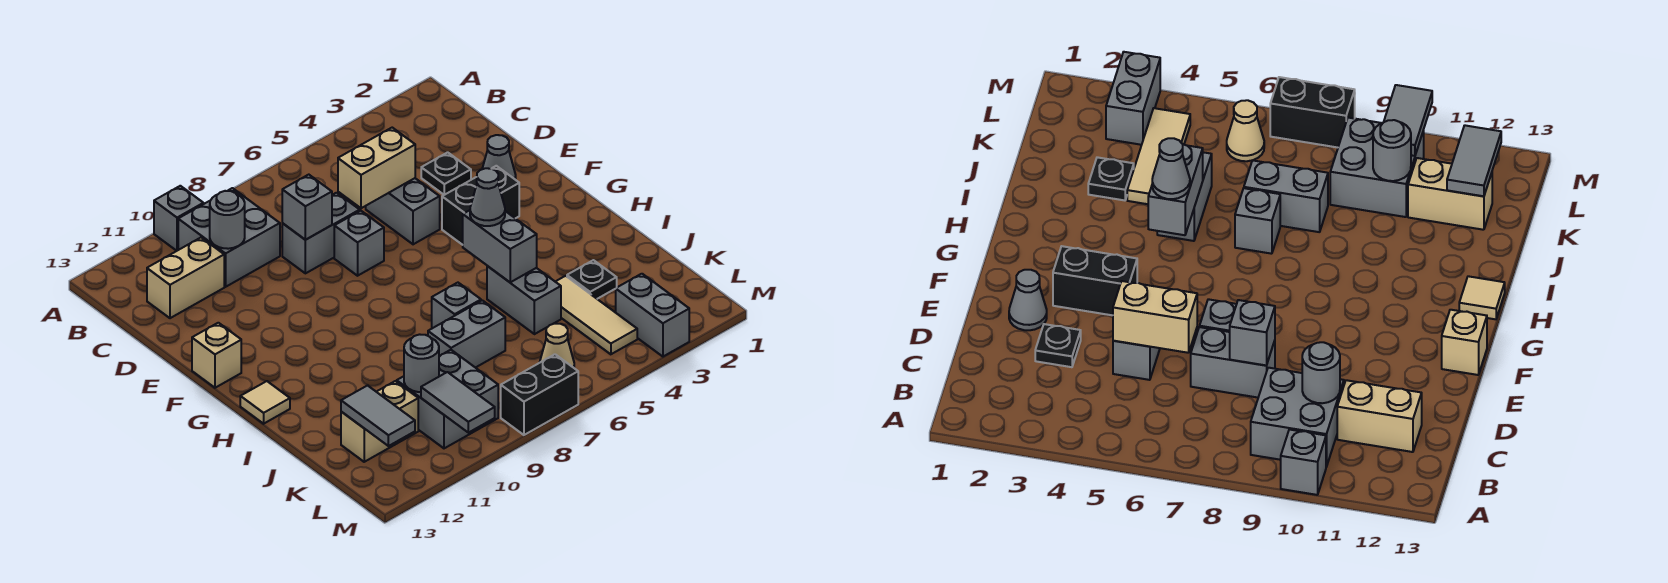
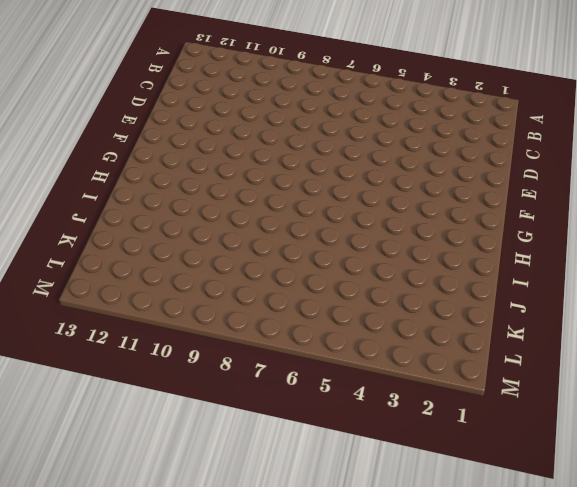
none -> grey brick A10 level 1
none -> grey brick B9:C10 level 1
none -> tan brick C11:C12 level 1

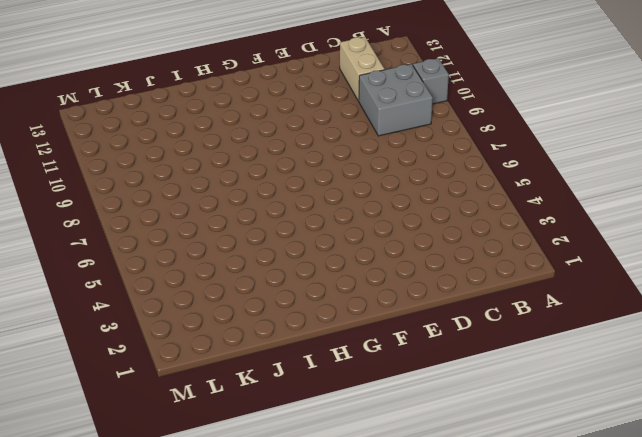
none -> black plate D3 level 1
none -> grey brick D5:E5 level 1
none -> grey brick D7:D8 level 1

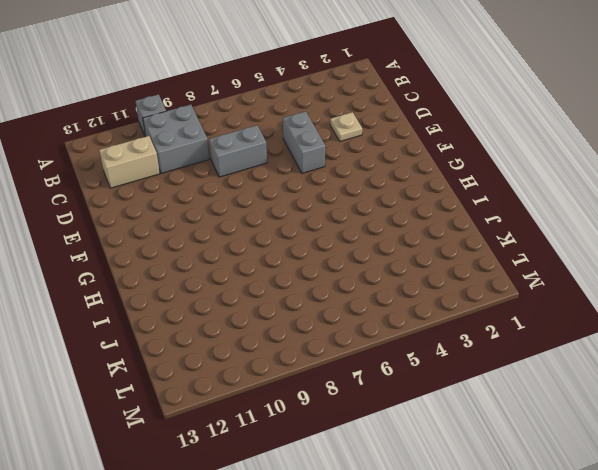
tan plate D3 level 1 -> black plate D3 level 1
none -> grey cone E2 level 1
none -> grey brick E7 level 1
none -> black brick F3:F4 level 1

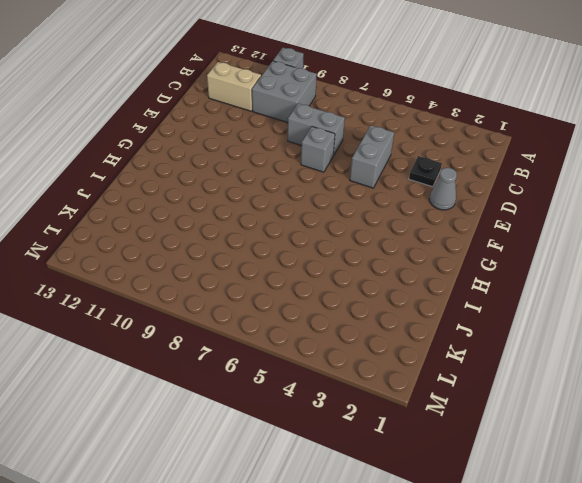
none -> black brick F3:F4 level 1
none -> tan brick F13 level 1
none -> tan tile H13 level 1

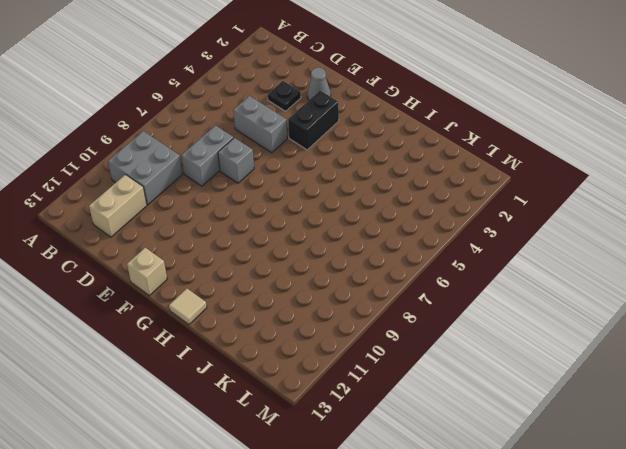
none -> grey brick A10 level 1
none -> grey brick I5:J5 level 1
none -> grey brick I7 level 1

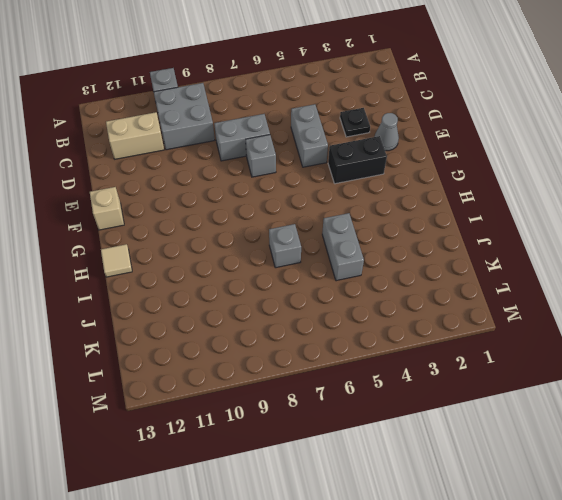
none -> black plate J3 level 1
none -> tan tile J4:L4 level 1
none -> grey brick J7:J8 level 1

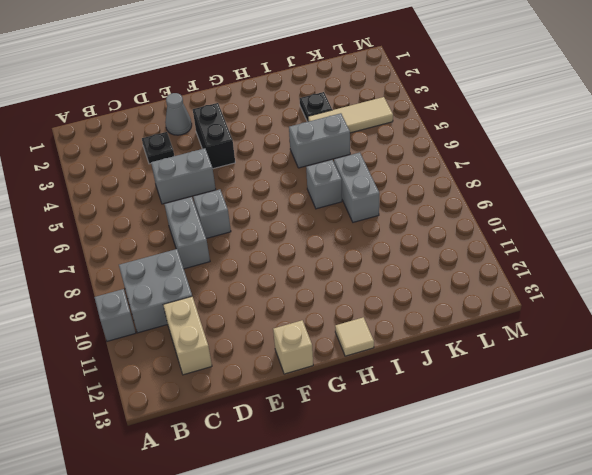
none -> grey brick K9:L10 level 1
none -> tan brick K11:K12 level 1
none -> grey brick L3:M3 level 1

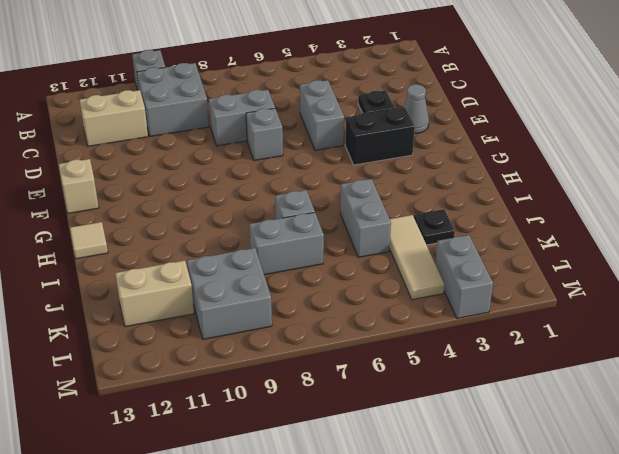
none -> tan cone L6 level 1
none -> black brick M7:M8 level 1
none -> grey round brick C10 level 2

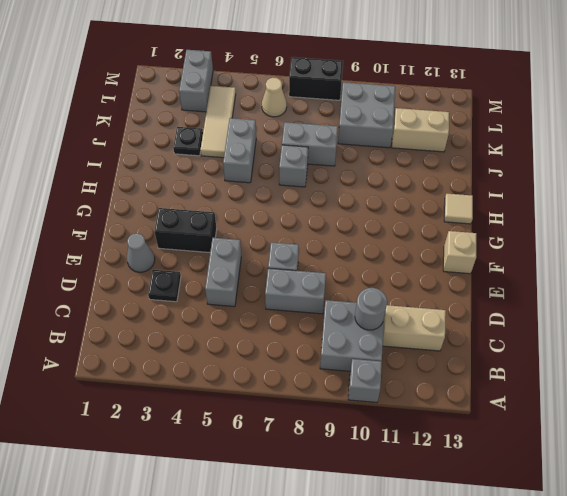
none -> tan brick D5:D6 level 2
none -> grey brick D8 level 2
none -> grey brick H5:I5 level 2

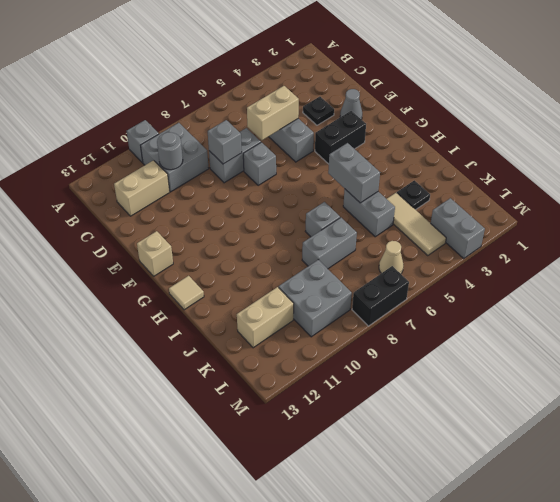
none -> grey round brick K10 level 2
none -> grey tile K12:L12 level 2
none -> grey tile L10:M10 level 2

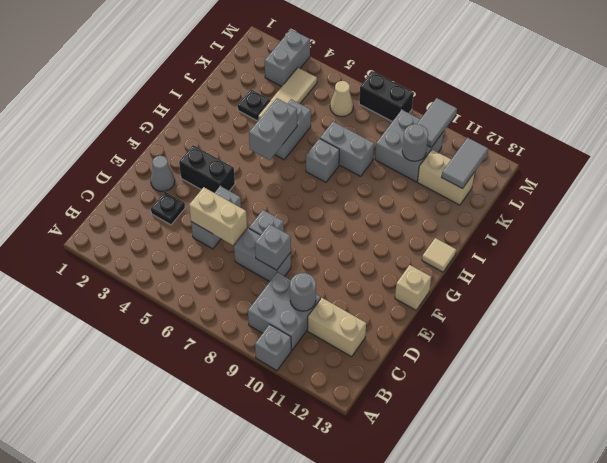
none -> grey cone H5 level 3

